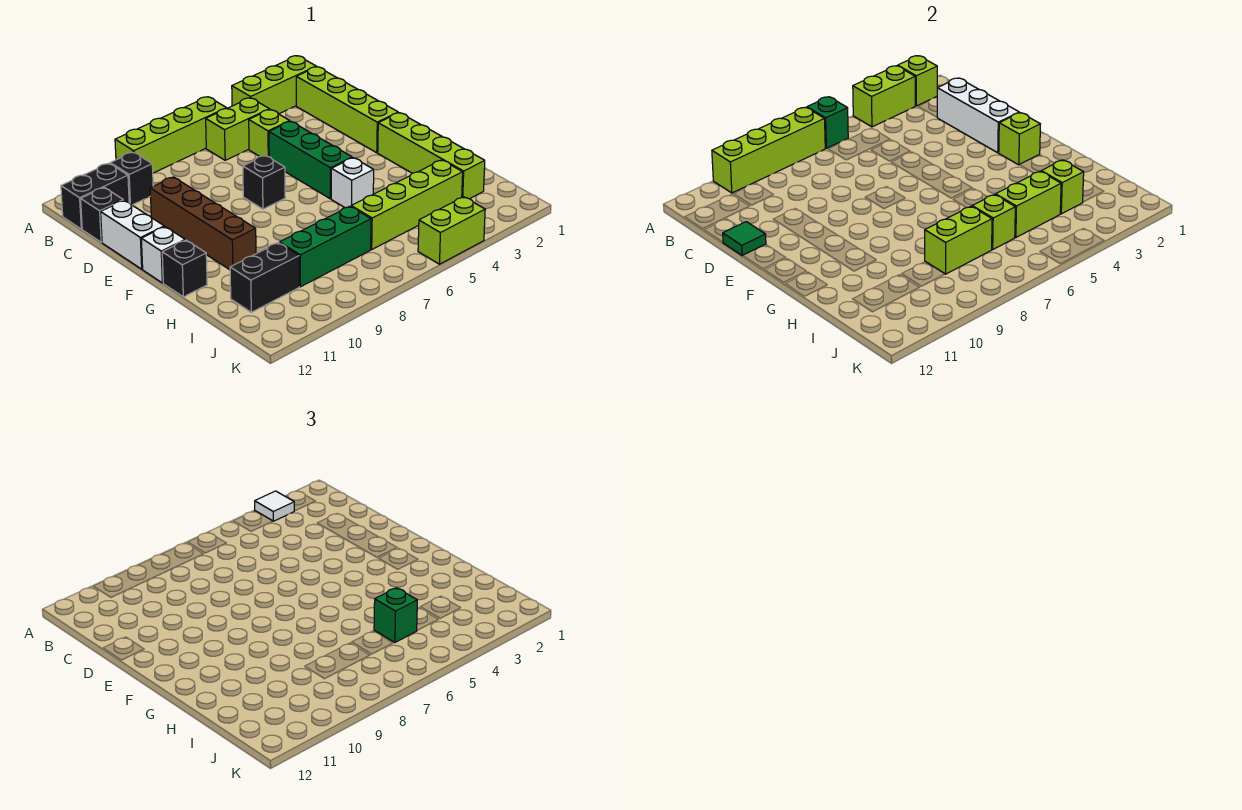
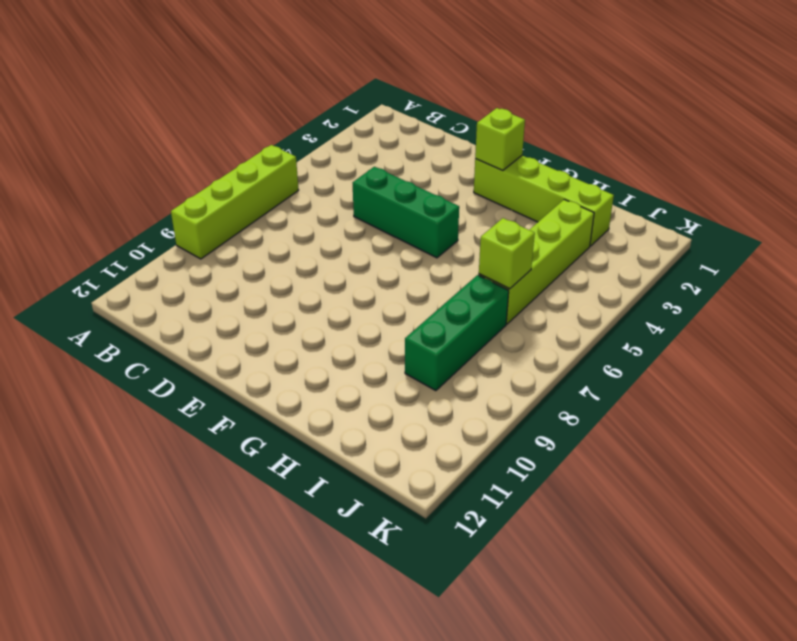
none -> lime brick A2:A4 level 1
none -> lime brick B2:E2 level 1
none -> lime brick B5:B6 level 1
none -> black brick B10 level 1

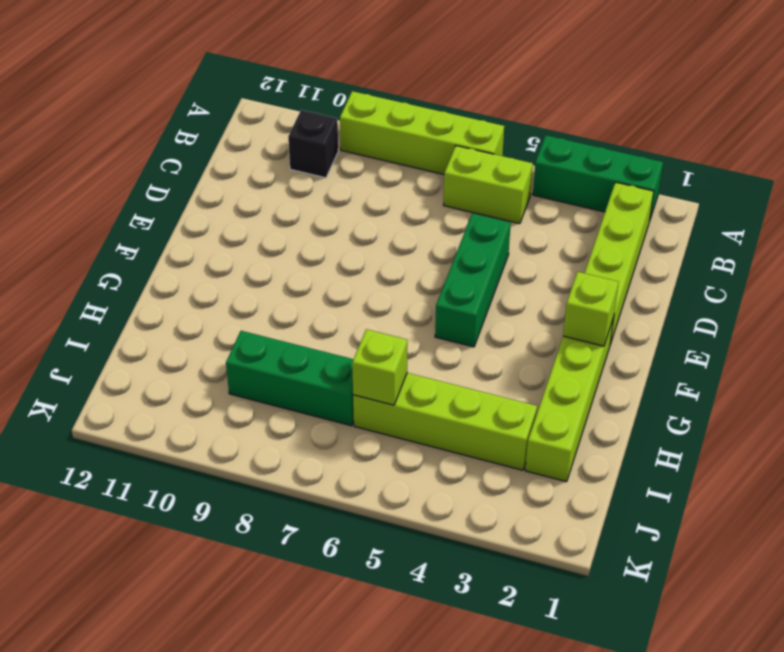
green brick A2:A4 level 1 -> lime brick A2:A4 level 1
none -> black brick B11:B12 level 1
none -> lime brick C5 level 1
none -> black brick C12 level 1
none -> brown brick D10:G10 level 1

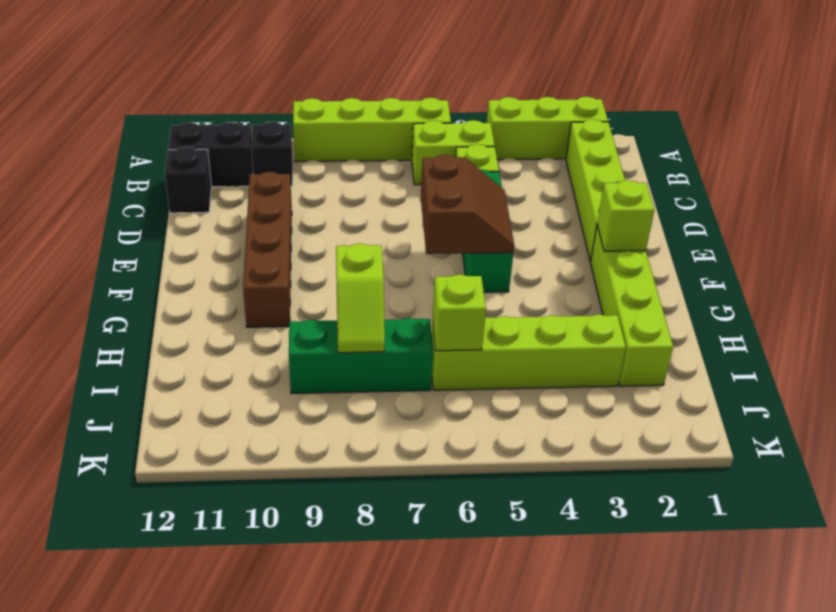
brown slope E5:F6 level 2 top 6 -> none
lime slope H8:I8 level 2 top H -> lime brick I7:I8 level 2
none -> white brick D12:E12 level 1
none -> black brick E7 level 1
none -> white brick F12 level 1
none -> white brick G5 level 1

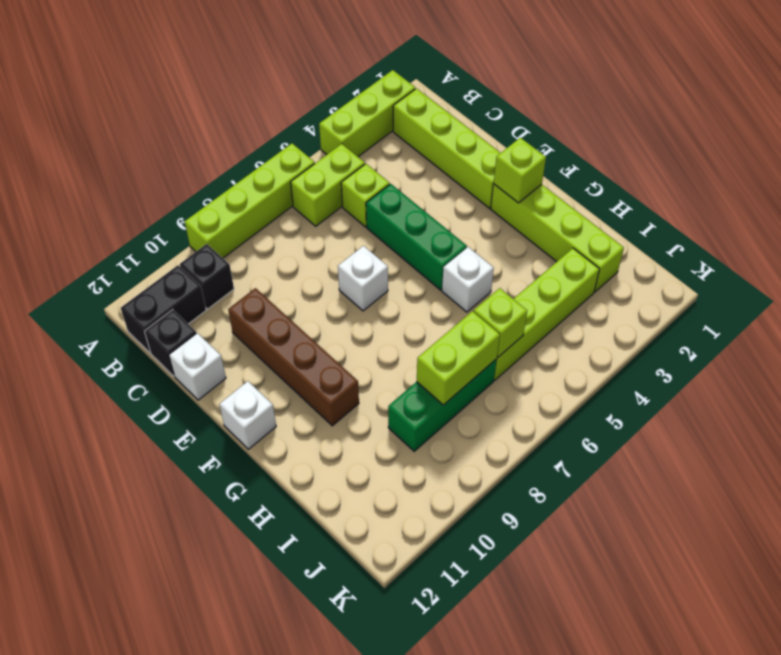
white brick D12 level 1 -> white brick D12:E12 level 1
white brick E7 level 1 -> black brick E7 level 1
none -> black brick G12 level 1
none -> black brick I10:I11 level 1
none -> lime brick K4:K5 level 1
none -> lime brick A2 level 2

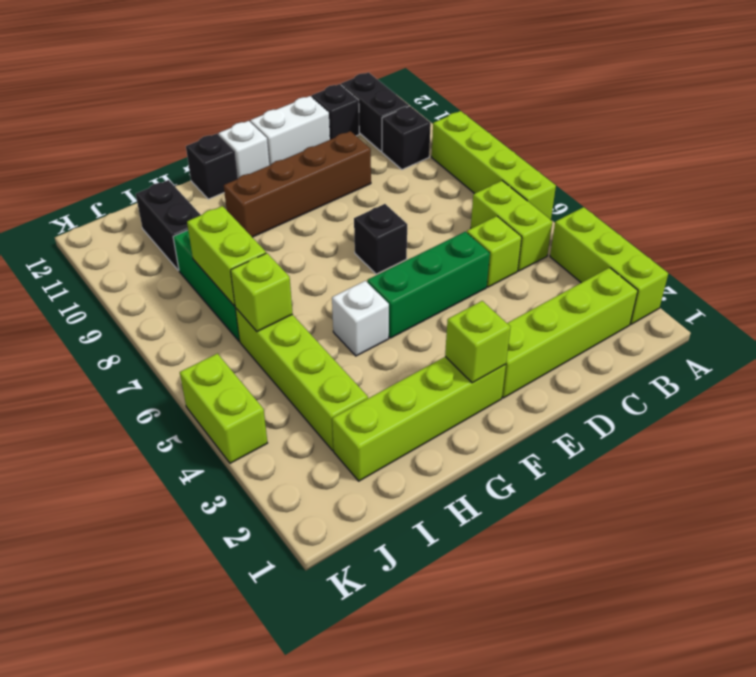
none -> lime brick A2 level 2
none -> lime brick A3:A4 level 2
none -> green brick A6 level 2
none -> lime brick A7:A10 level 2

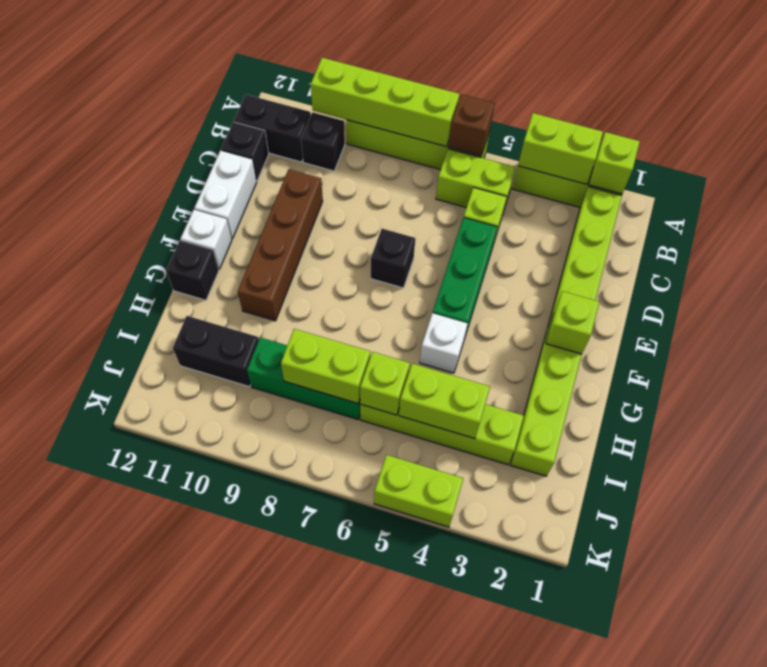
brown brick A6 level 2 -> green brick A6 level 2
none -> white brick C2:E2 level 2
none -> green tile D12 level 2
none -> lime brick I3 level 2
none -> white tile A3 level 3

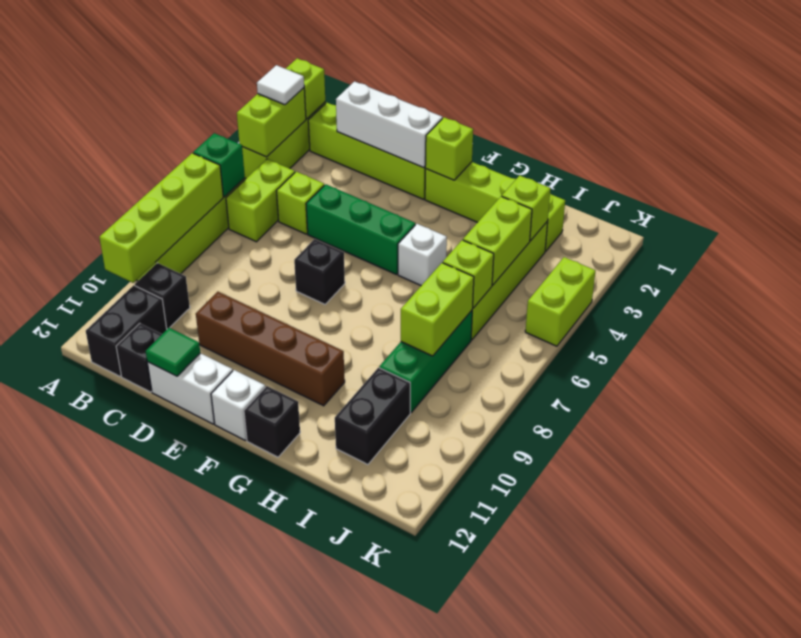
none -> green brick I5 level 3

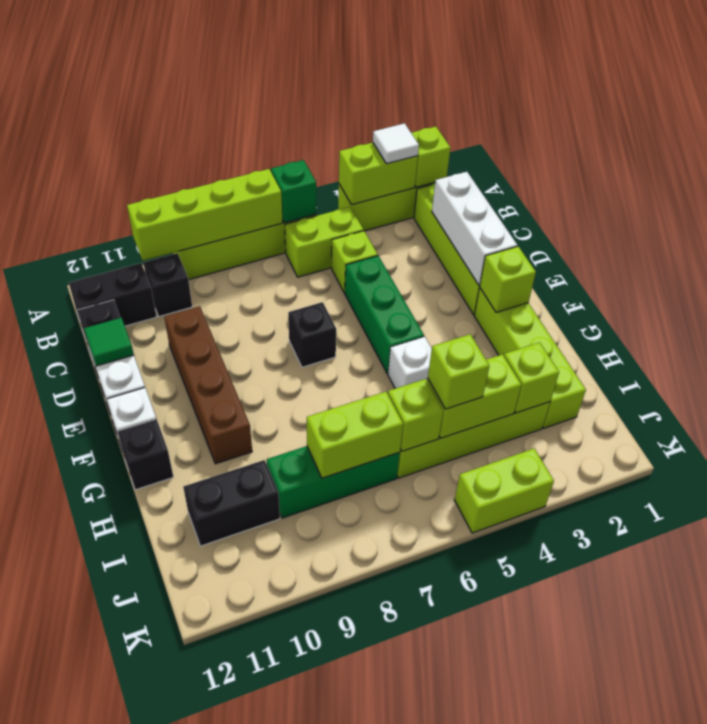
lime brick I5 level 3 -> green brick I5 level 3

